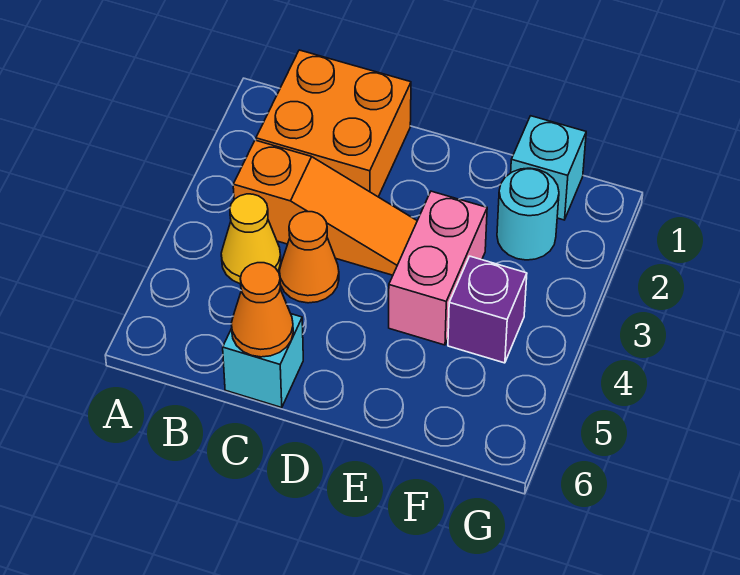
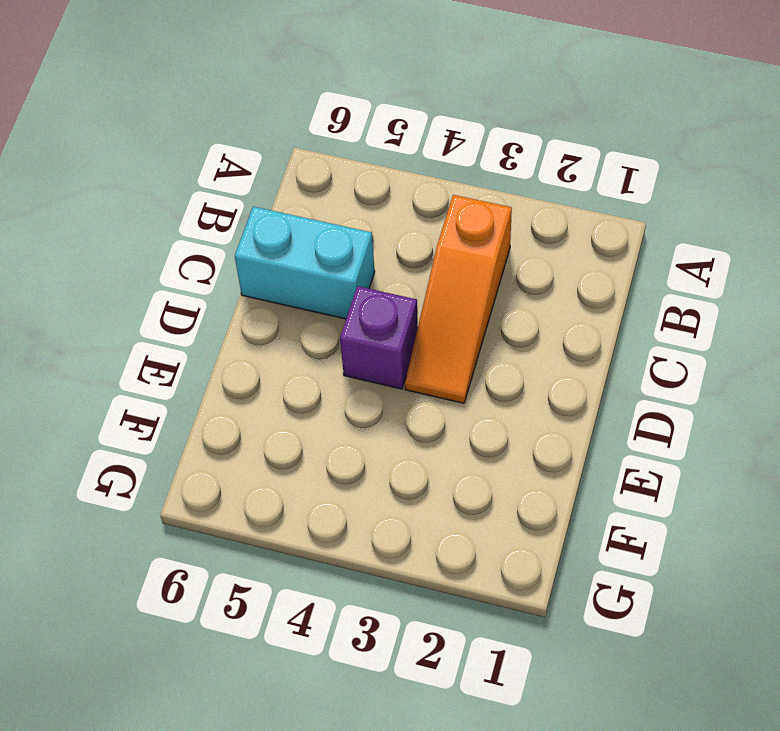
cyan brick C5:C6 level 1 -> cyan brick C6 level 1
purple brick D4 level 1 -> purple brick F4 level 1
none -> orange brick B1:C2 level 1
none -> yellow cone B4 level 1

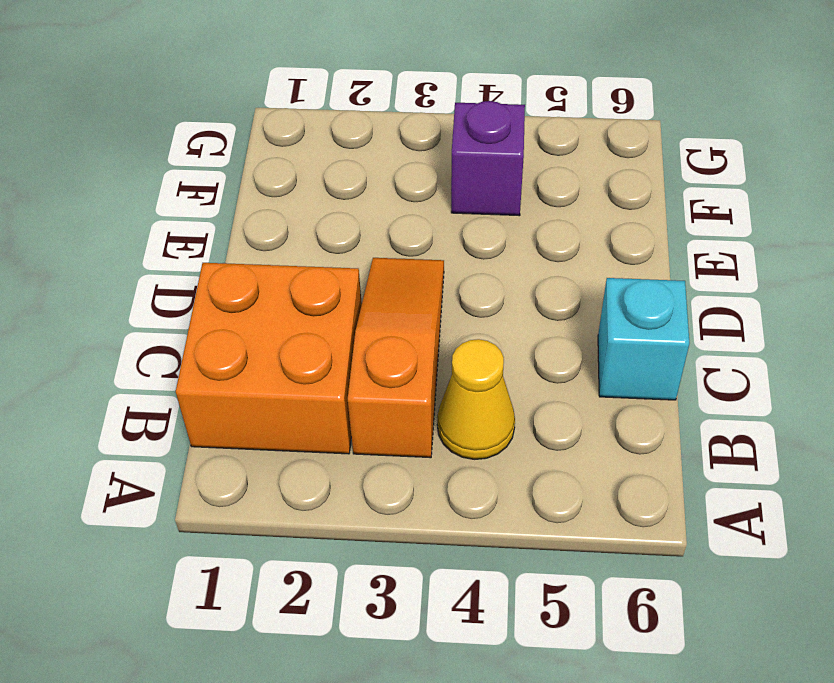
none -> orange cone C4 level 1
none -> pink brick E3:E4 level 1

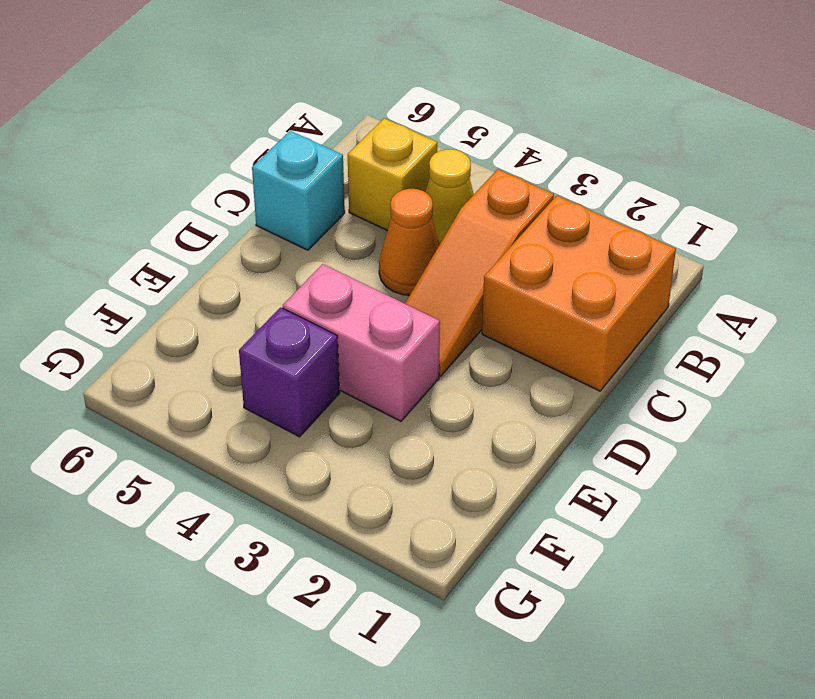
yellow brick B5 level 1 -> none
none -> cyan brick F1 level 1
none -> cyan round brick F2 level 1

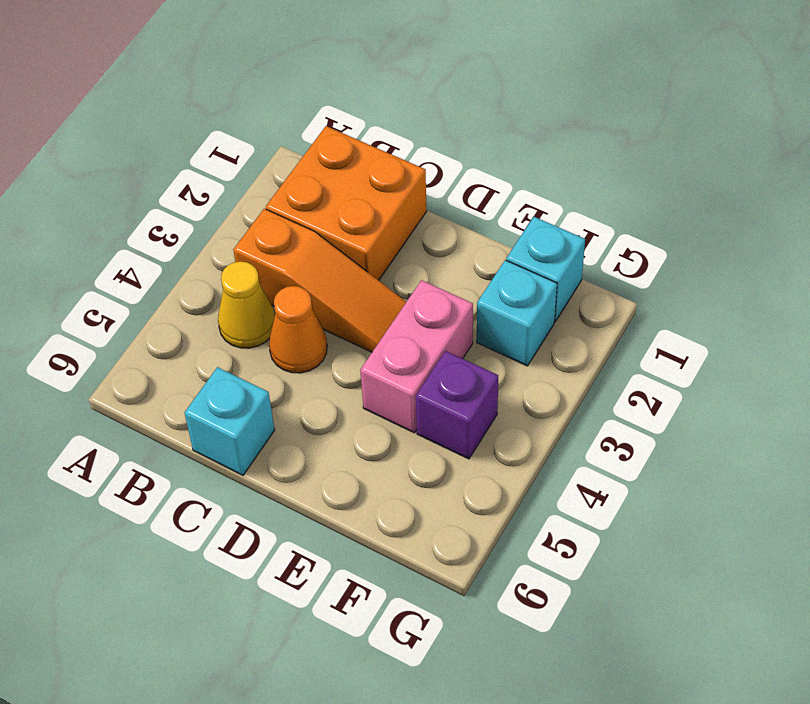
cyan brick F2 level 1 -> cyan round brick F2 level 1
none -> orange cone C6 level 2

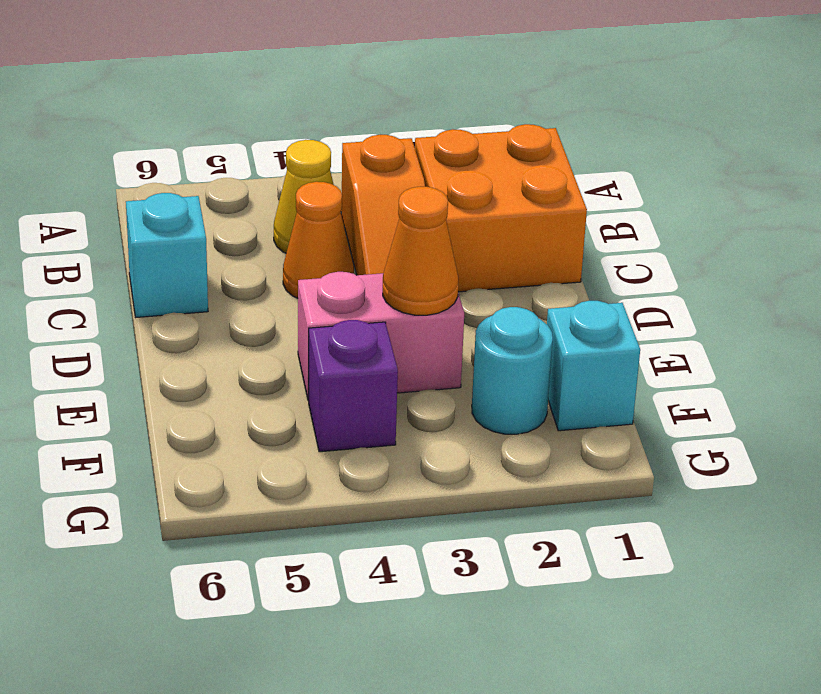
orange cone E3 level 2 -> orange cone C6 level 2

